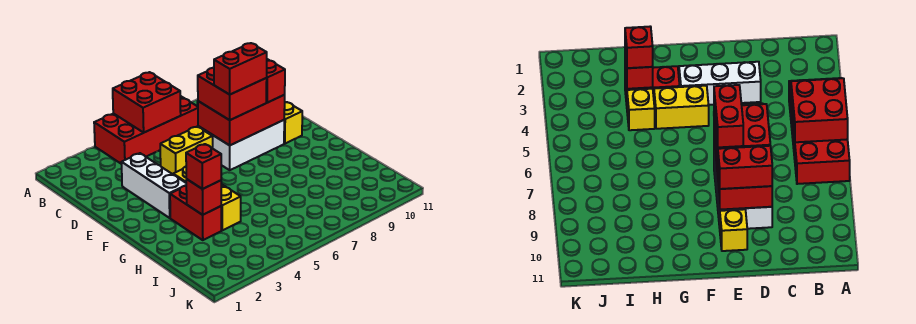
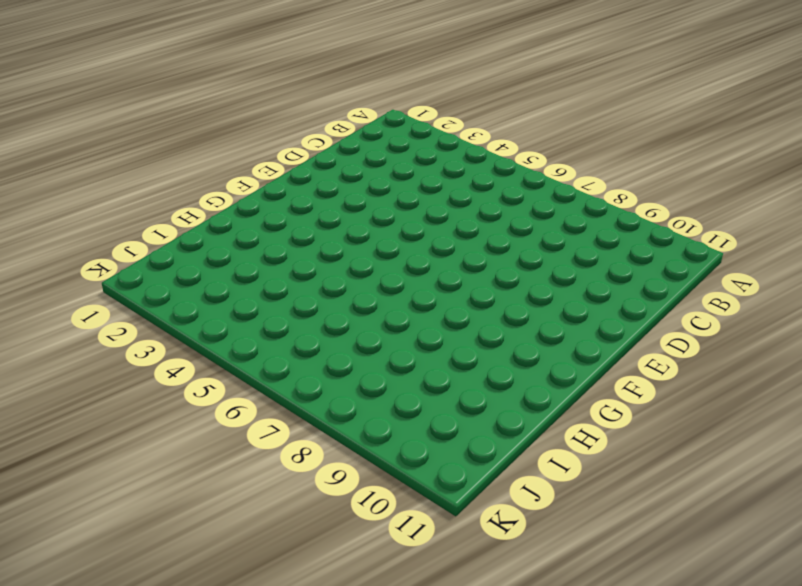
none -> red brick A4:B7 level 1
none -> white brick D3:F3 level 1
none -> yellow brick D5:D6 level 1

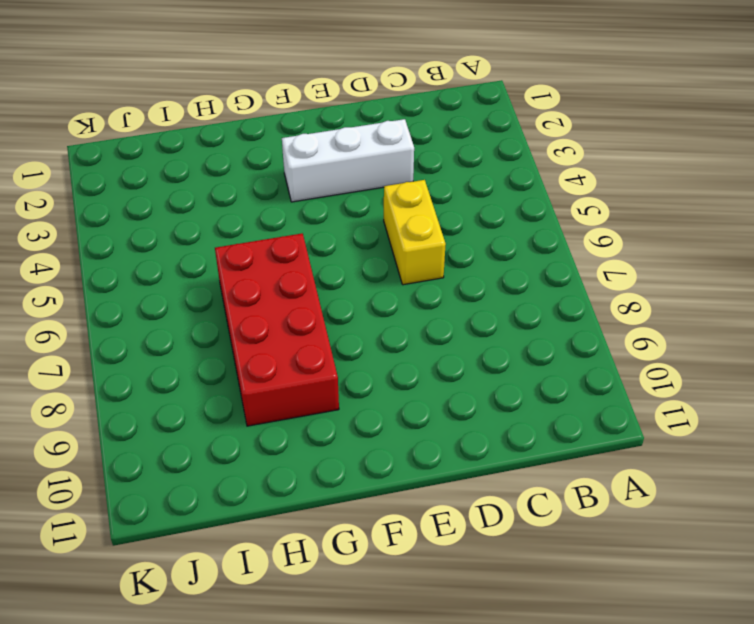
red brick G6:H9 level 1 -> red brick A4:B7 level 1
none -> white brick D7:E9 level 1
none -> yellow brick E10 level 1
none -> yellow brick F4:G4 level 1

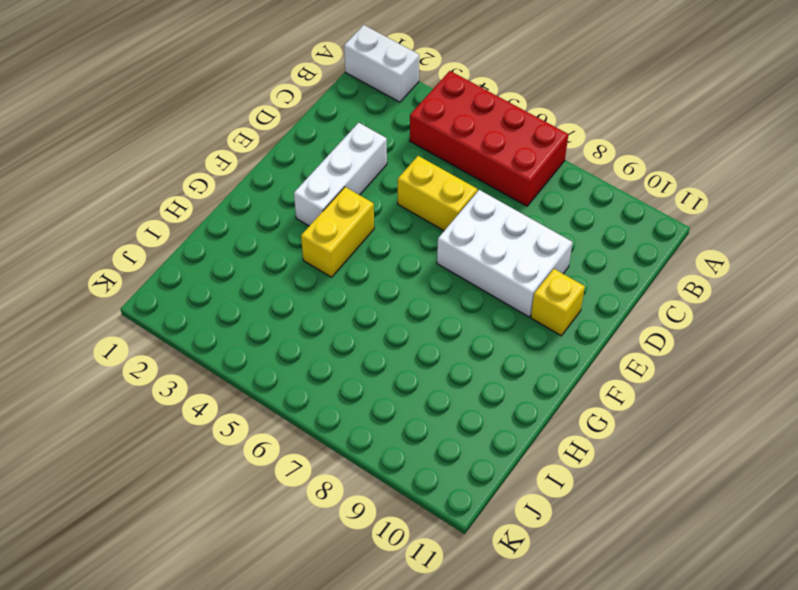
white brick A1:A2 level 1 -> none
none -> red brick G3:H3 level 1
none -> yellow brick H4 level 1
none -> red brick A5:B6 level 2

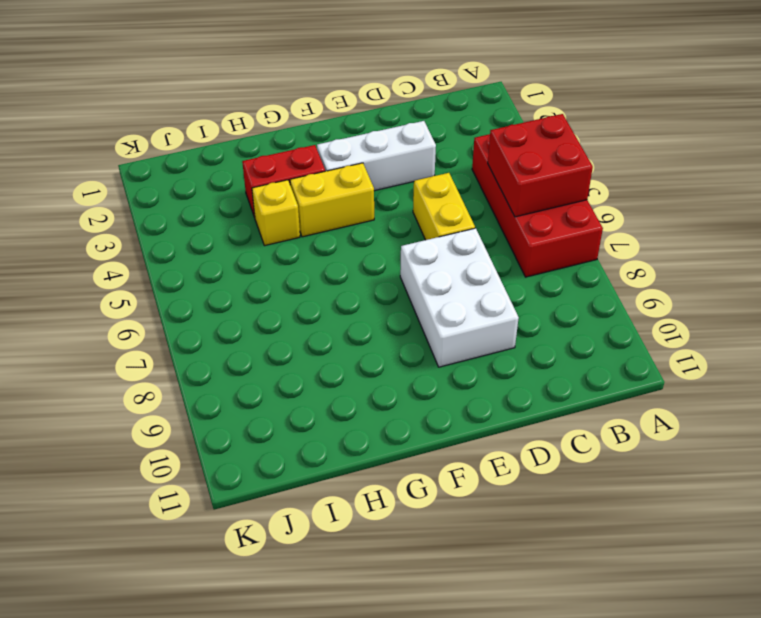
none -> yellow brick E10 level 1
none -> red brick D7:E9 level 2
none -> red brick H3 level 2

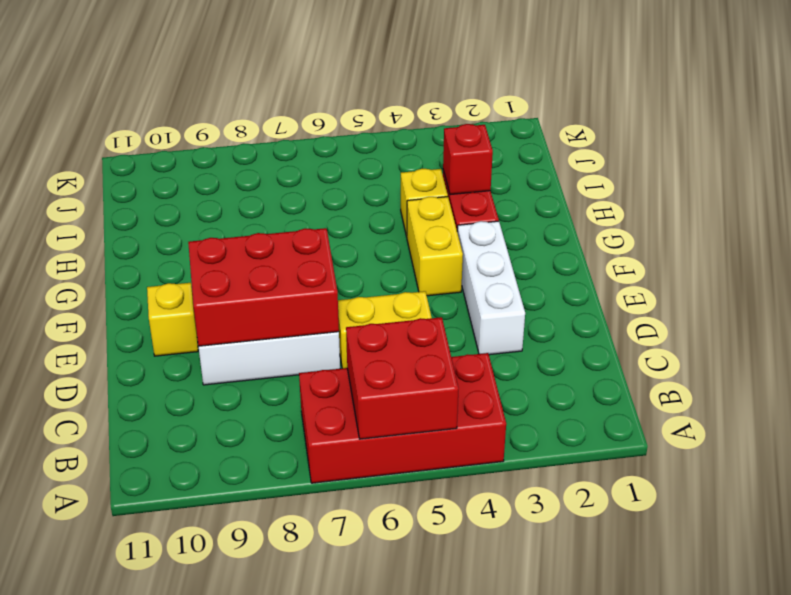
none -> red brick D7:E8 level 3
none -> red brick D9:E9 level 3
none -> red brick H3 level 3

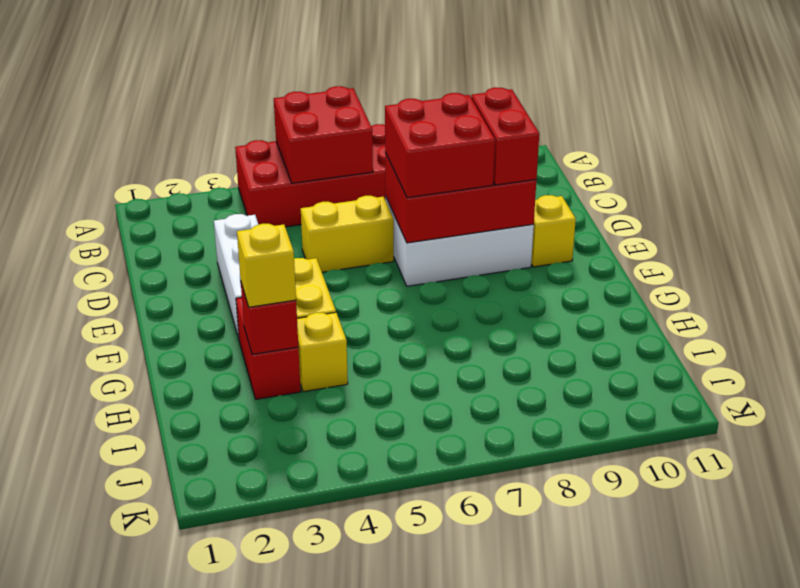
yellow brick H3 level 3 -> red brick H3 level 3
none -> red brick E7:E8 level 4

